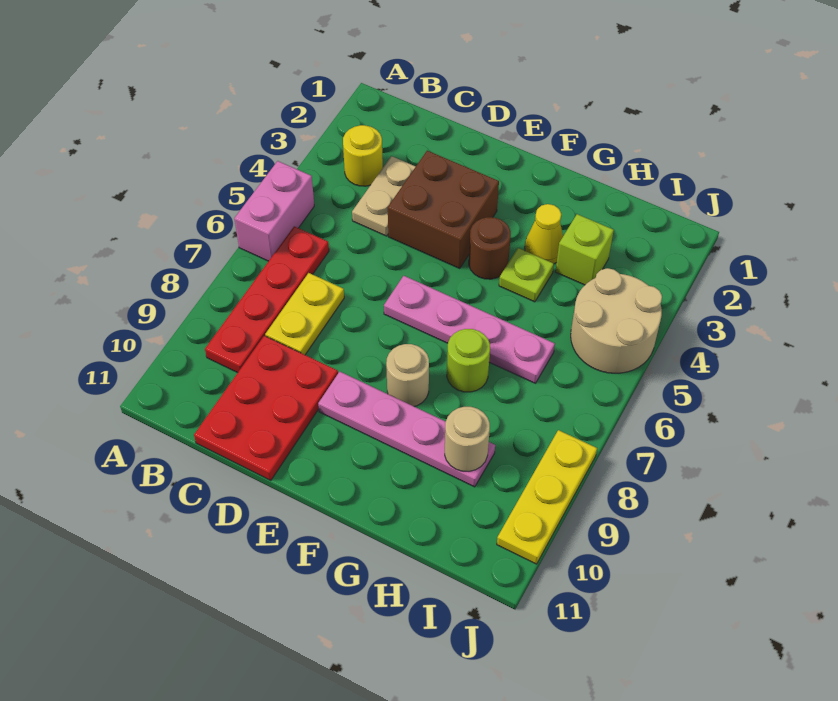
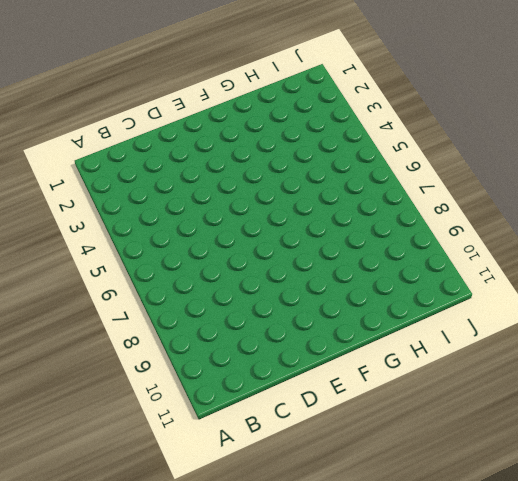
none -> pink brick A5:A6 level 1
none -> yellow round brick B3 level 1
none -> red plate B6:B9 level 1

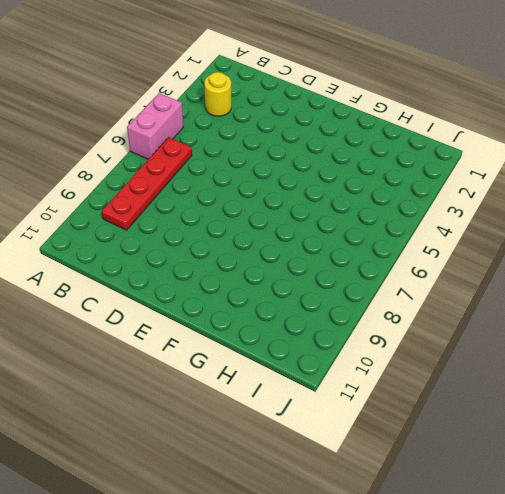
none -> tan plate C3:C4 level 1
none -> yellow plate C7:C8 level 1
none -> red plate C9:D11 level 1

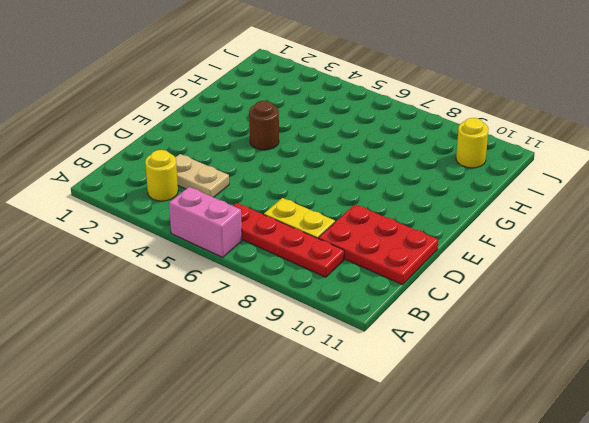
yellow round brick I10 level 1 -> none
none -> brown brick D3:E4 level 1
none -> pink plate E6:H6 level 1
none -> pink plate E9:H9 level 1

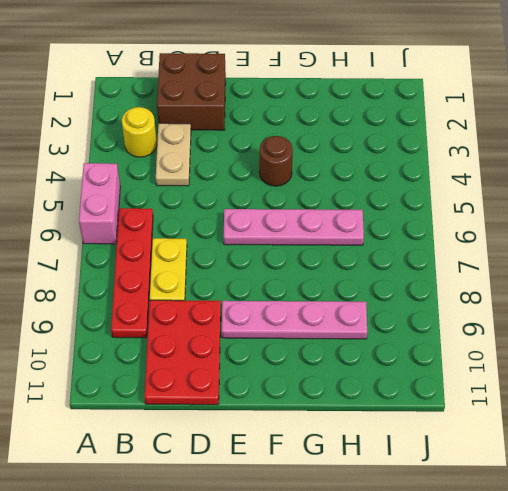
brown brick C1:D2 level 1 -> brown brick D3:E4 level 1
none -> tan round brick F8 level 1
none -> yellow cone G3 level 1
none -> lime plate G4 level 1

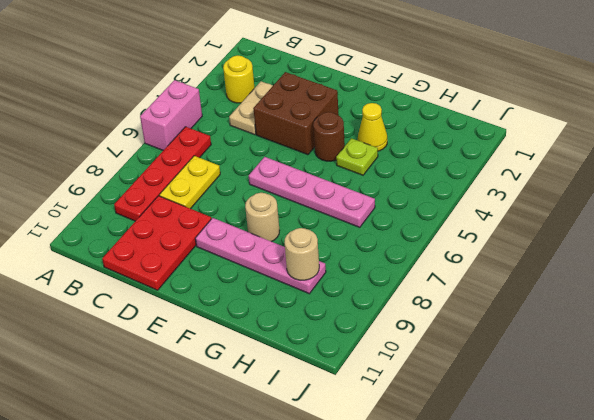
none -> lime round brick G7 level 1
none -> lime brick H3 level 1
none -> tan round brick I4:J5 level 1

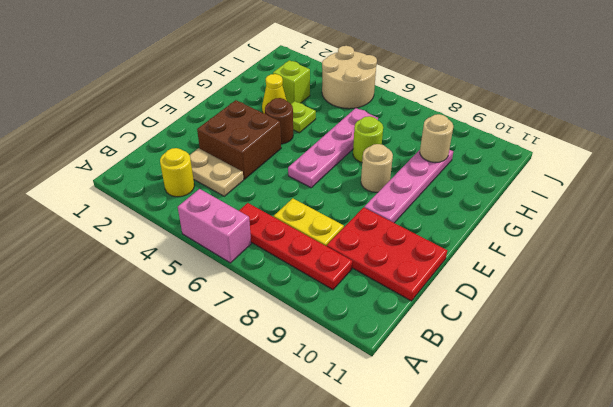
none -> yellow plate J8:J10 level 1

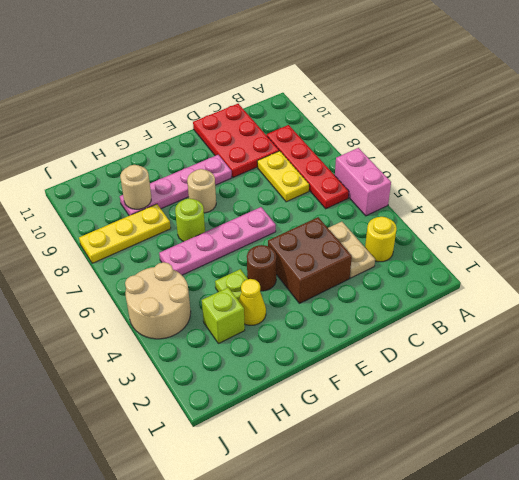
yellow plate H8:J8 level 1 -> yellow plate J8:J10 level 1

